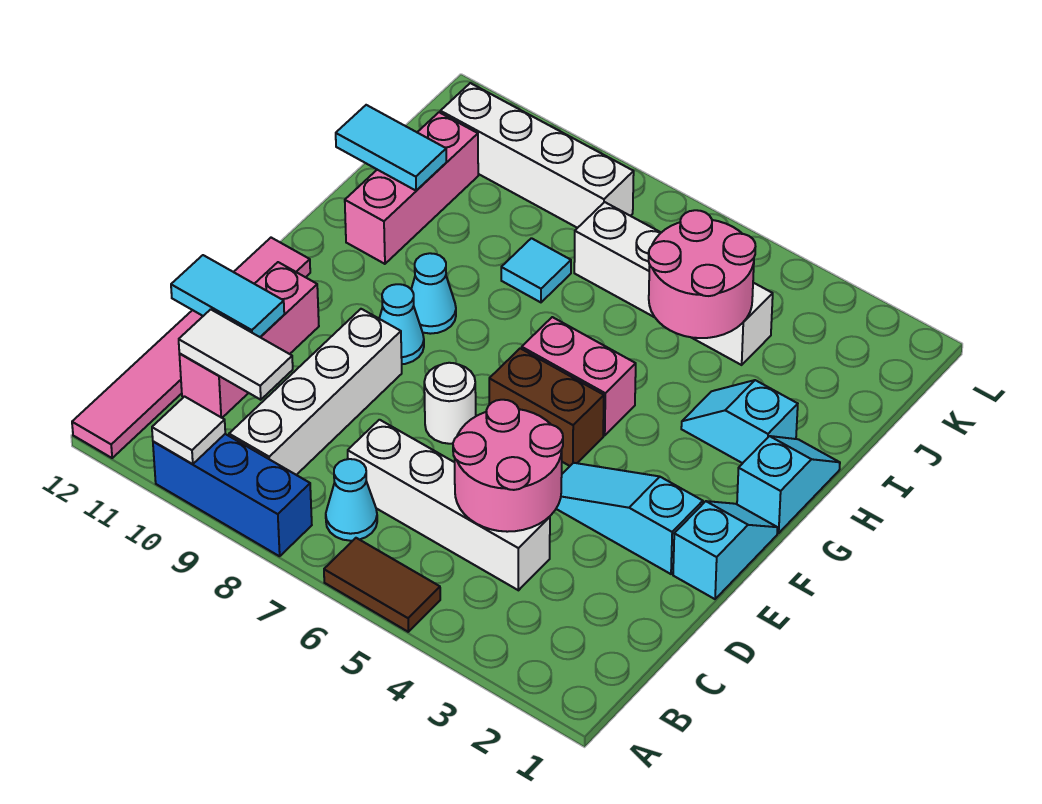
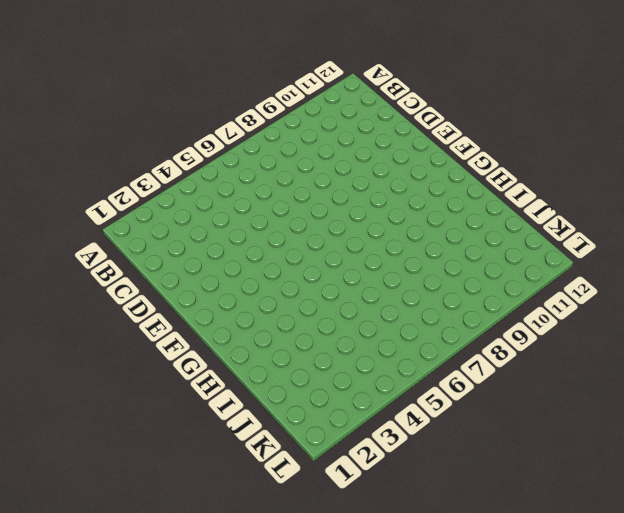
none -> brown tile A5:A6 level 1
none -> blue brick A8:A10 level 1
none -> pink tile A12:F12 level 1

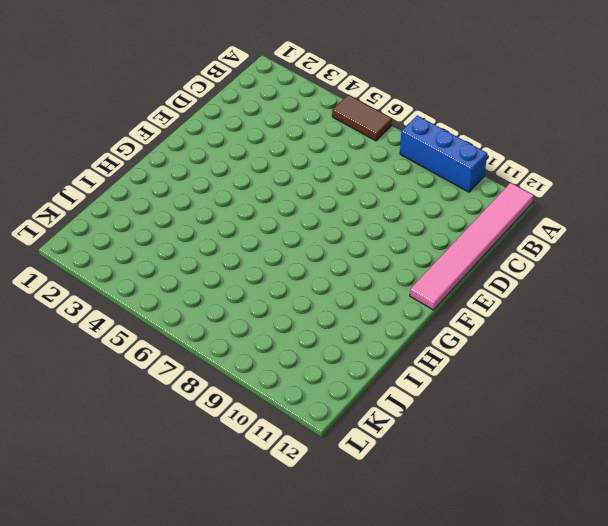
none -> cyan cone B7 level 1
none -> white brick B9:E9 level 1
none -> white brick C4:C7 level 1

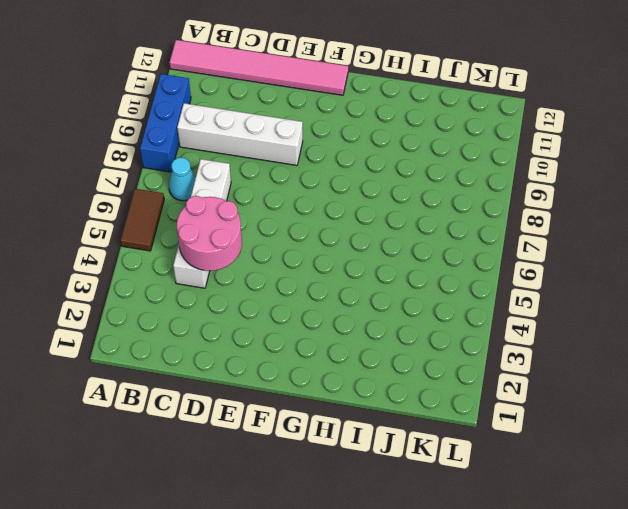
none -> pink brick C11:E11 level 1
none -> cyan slope E1:F1 level 1 top E
none -> cyan slope E2:E4 level 1 top 2

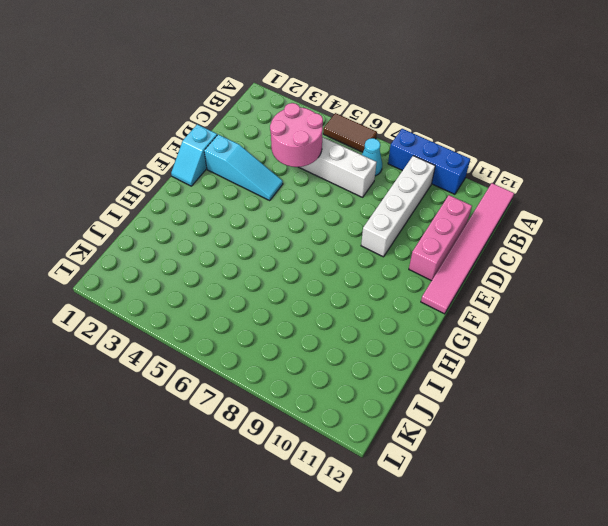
none -> white round brick E7 level 1
none -> brown brick F5:F6 level 1
none -> cyan cone F9 level 1

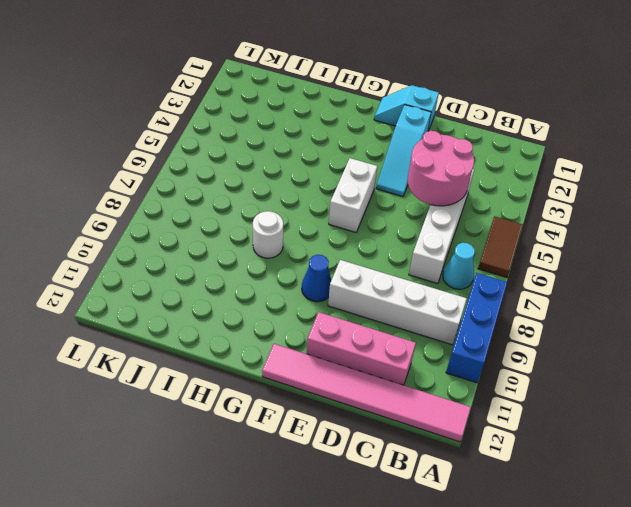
white brick F5:F6 level 1 -> brown brick F5:F6 level 1
blue cone F9 level 1 -> cyan cone F9 level 1
white round brick H8 level 1 -> white round brick E7 level 1
none -> cyan slope G1:H1 level 1 top G
none -> pink brick G5:G6 level 1
none -> cyan cone G9 level 1

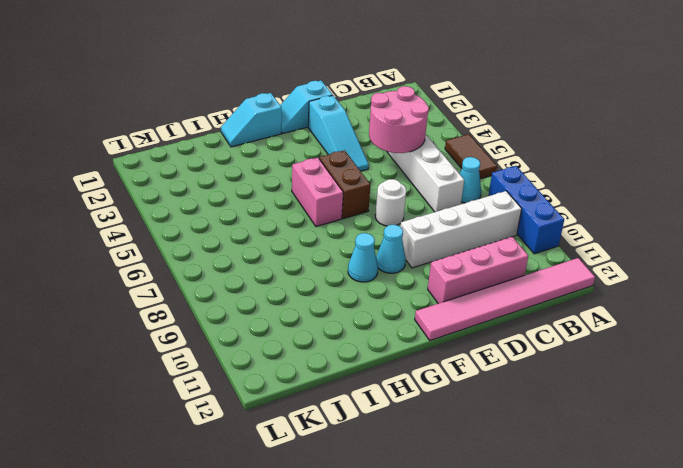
none -> cyan slope H2:H3 level 1 top 2
none -> pink brick H11:J11 level 1
none -> cyan tile I8 level 1

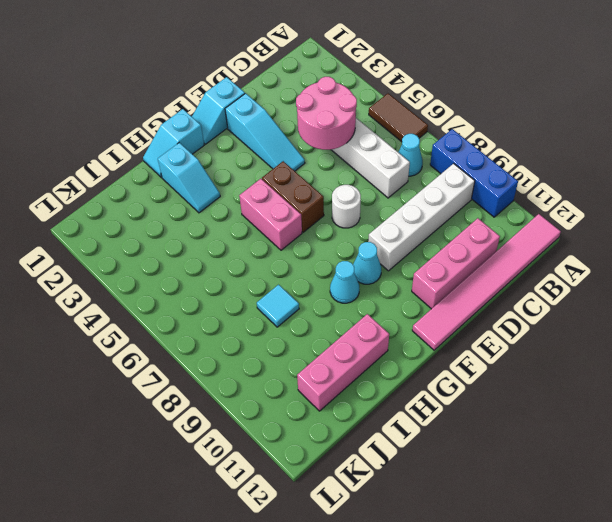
none -> white brick J4:J7 level 1
none -> white brick K8:K11 level 1
none -> white tile A10 level 2

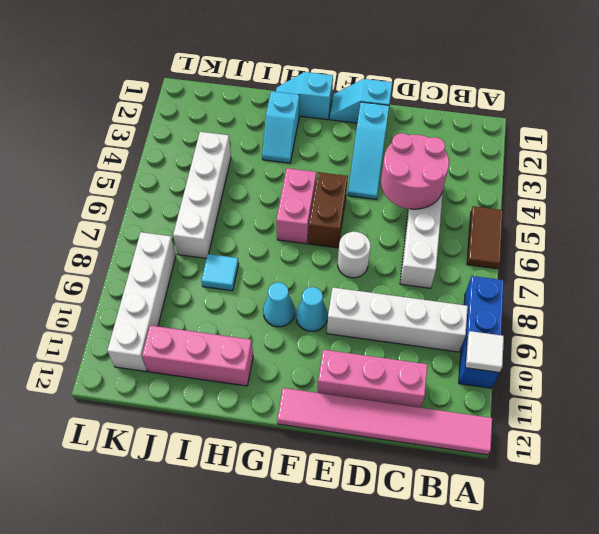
none -> cyan cone B7 level 1
none -> white tile C10:C11 level 2
none -> cyan tile D11:D12 level 2

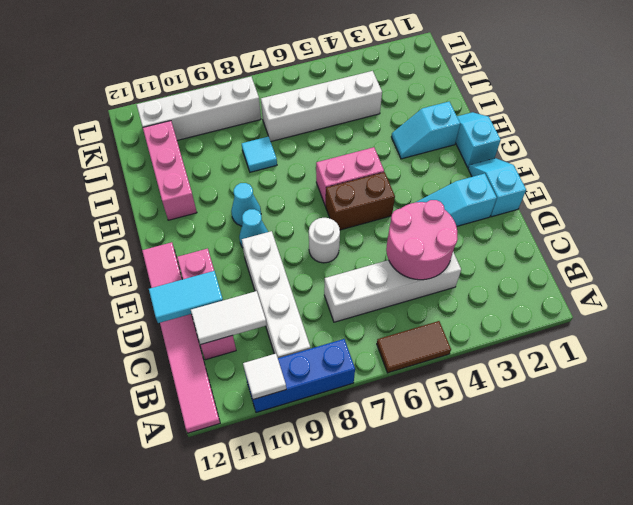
none -> cyan cone B7 level 1
none -> pink round brick I4:J5 level 2
none -> cyan tile I11:I12 level 2

